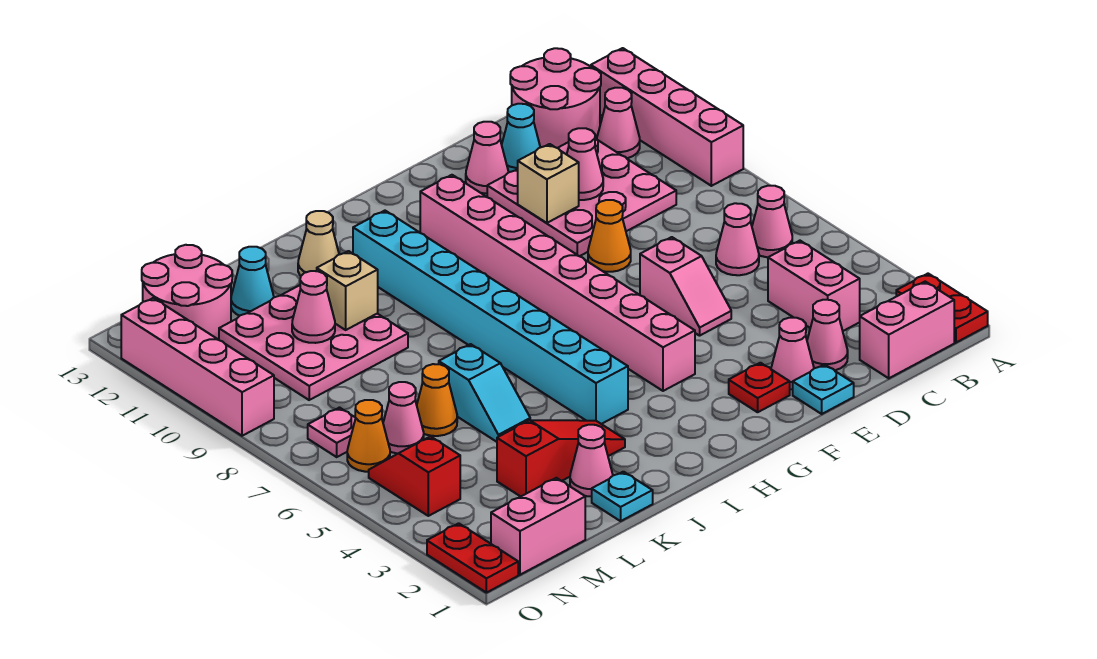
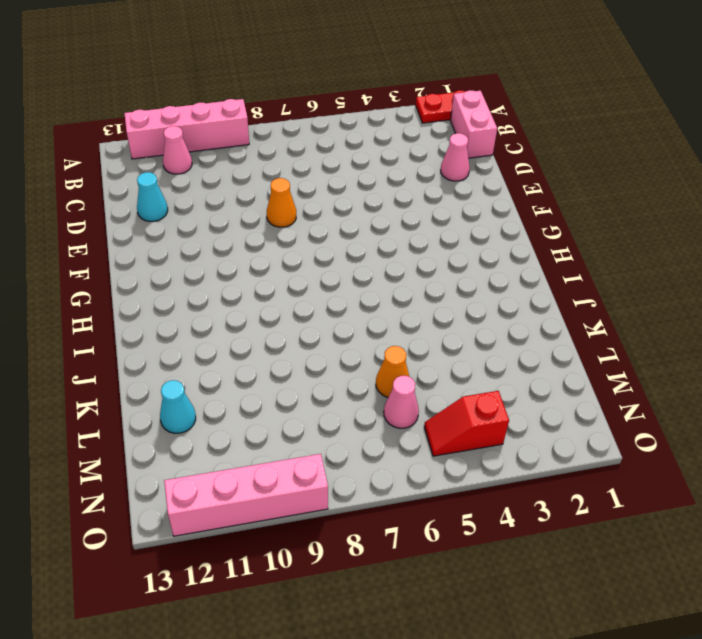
none -> pink cone B6 level 1
none -> pink round brick B12:C13 level 1
none -> pink brick C3:C4 level 1
none -> pink cone C6 level 1

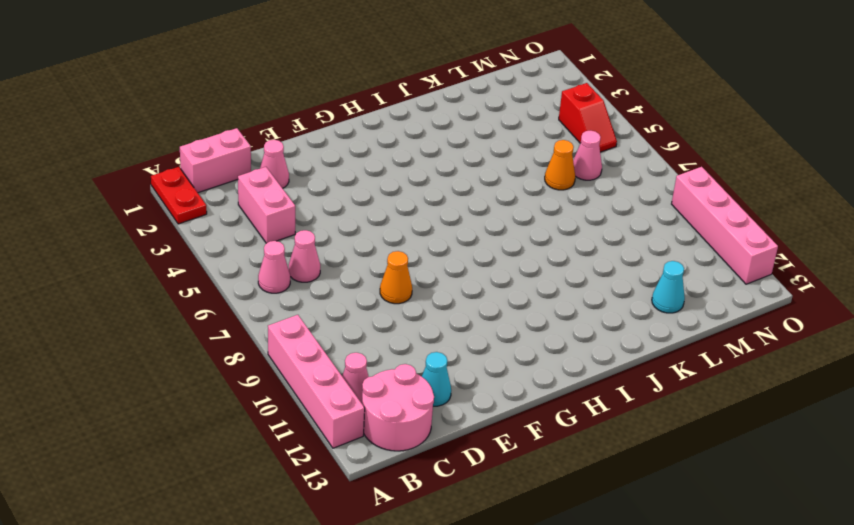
none -> pink plate C9:E11 level 1
none -> cyan plate E1 level 1
none -> pink cone E2 level 1
none -> pink slope E5:E6 level 1 top 6

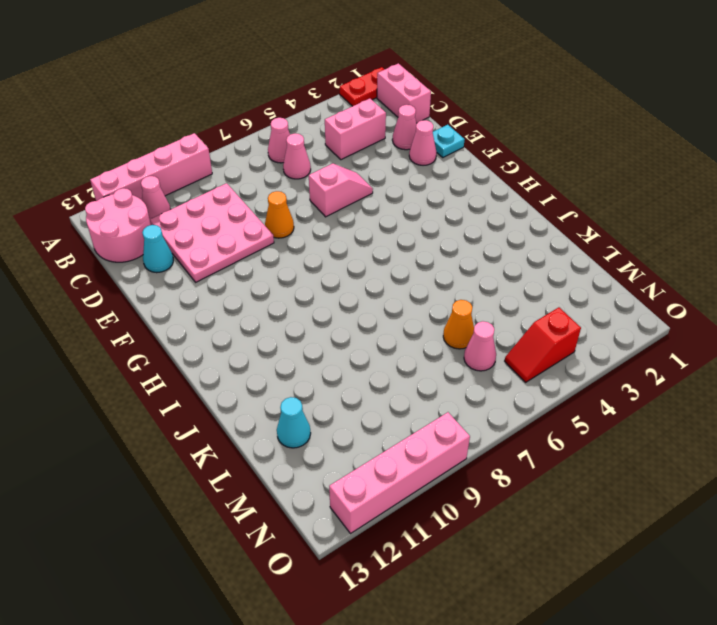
none -> pink cone E12 level 1
none -> red plate F2 level 1
none -> pink brick G4:G11 level 1
none -> cyan brick I4:I11 level 1

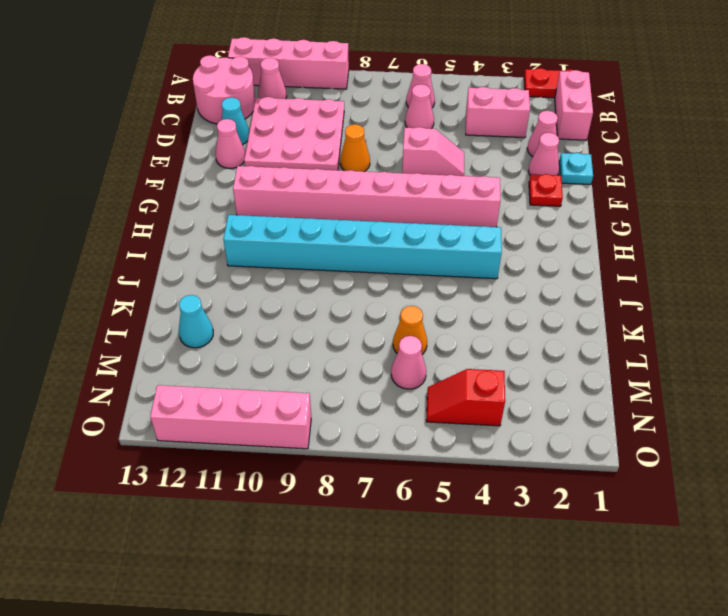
none -> red slope J3:L3 level 1 top L
none -> tan cone J12 level 1
none -> cyan plate K1 level 1
none -> pink cone K2 level 1

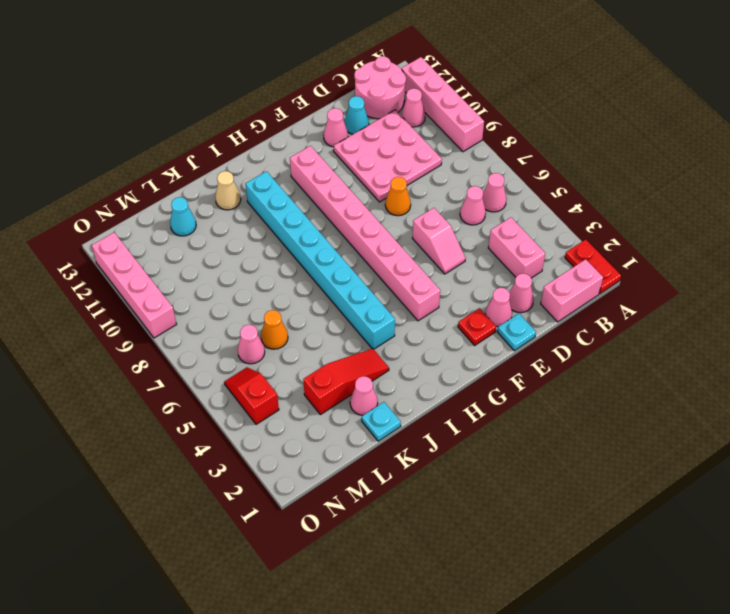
none -> cyan slope K5:K6 level 1 top 6
none -> pink plate K9:M11 level 1
none -> pink brick M1:N1 level 1
none -> pink round brick M12:N13 level 1

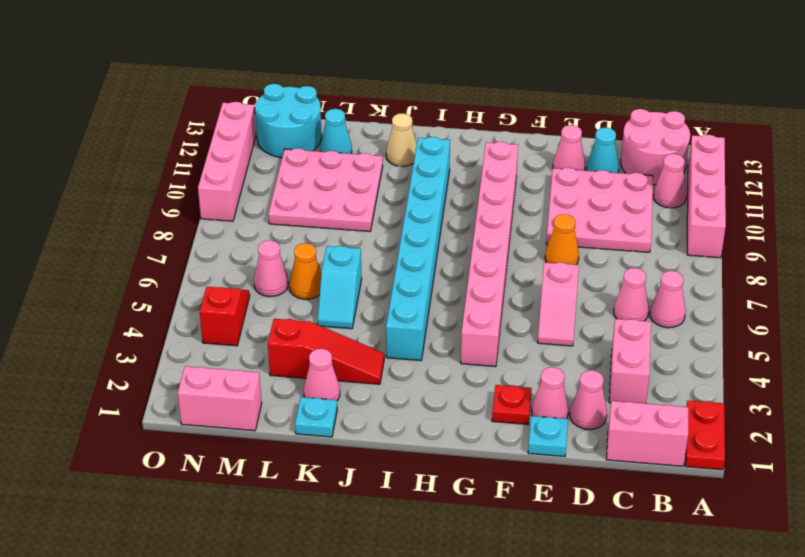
cyan round brick M12:N13 level 1 -> pink round brick M12:N13 level 1
none -> orange cone N6 level 1
none -> pink plate N7 level 1
none -> red plate O1:O2 level 1
none -> pink cone D10 level 2

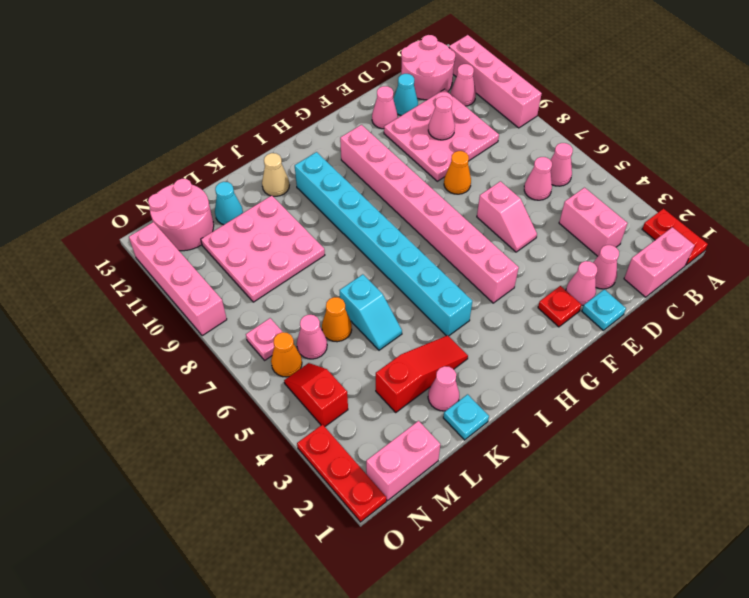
red plate O1:O3 level 1 -> red plate O1:O2 level 1
none -> tan brick E10 level 2
none -> tan brick K10 level 2
none -> pink cone L10 level 2

